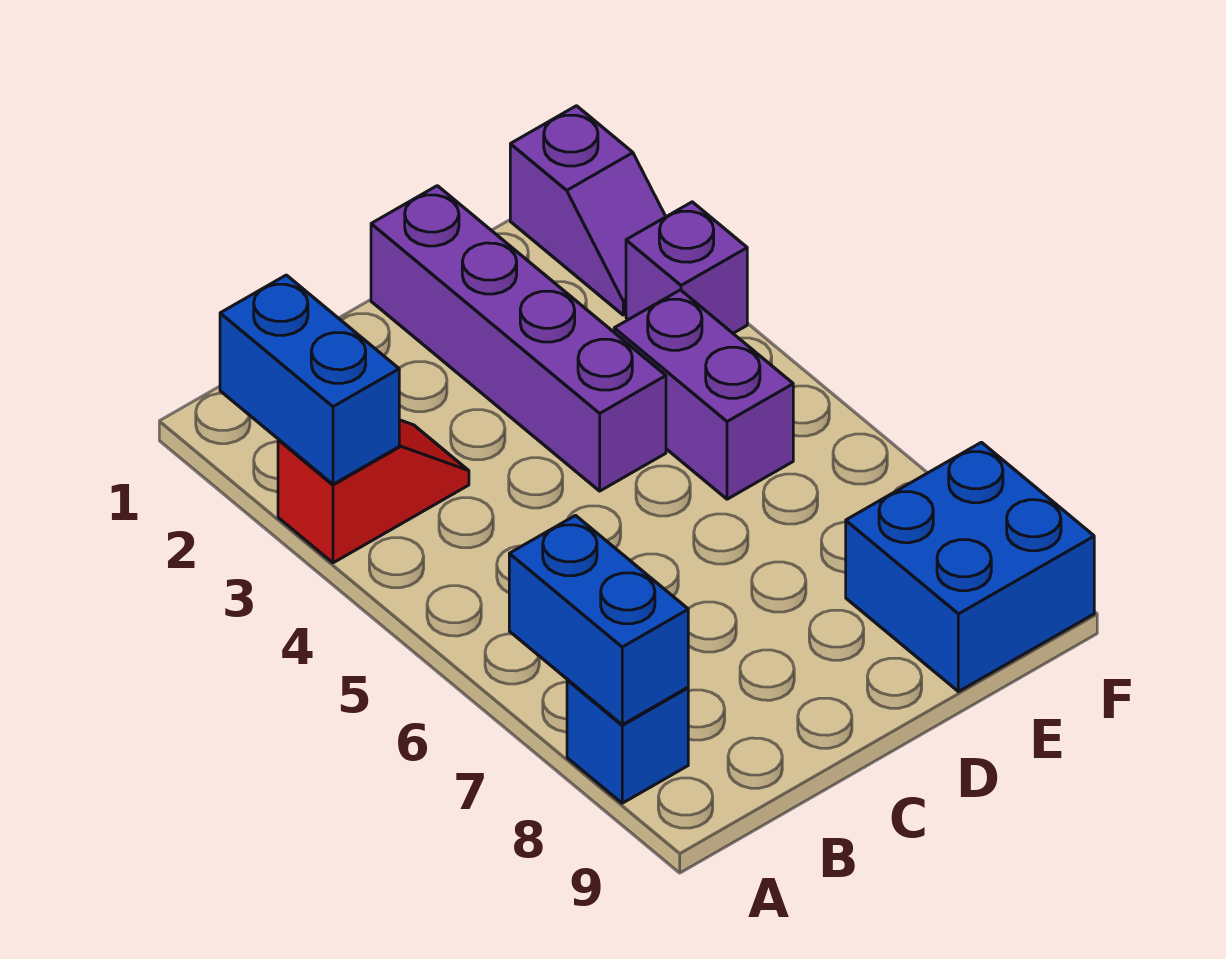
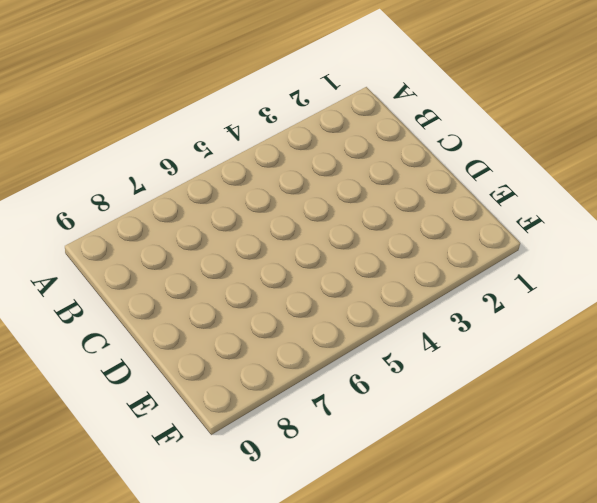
none -> red slope A3:B3 level 1 top A
none -> blue brick A8 level 1

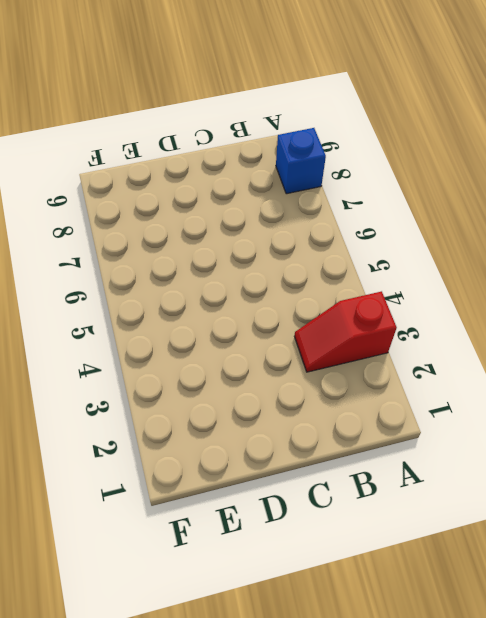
none -> purple brick D1:D4 level 1
none -> purple brick E4:E5 level 1

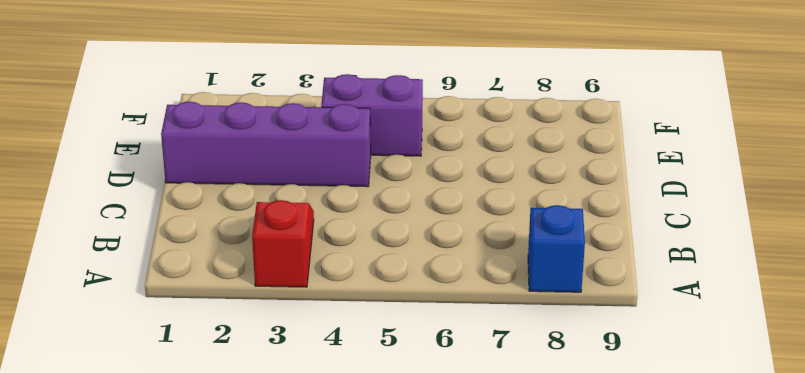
none -> blue brick E8:F9 level 1
none -> purple slope F1:F2 level 1 top 1

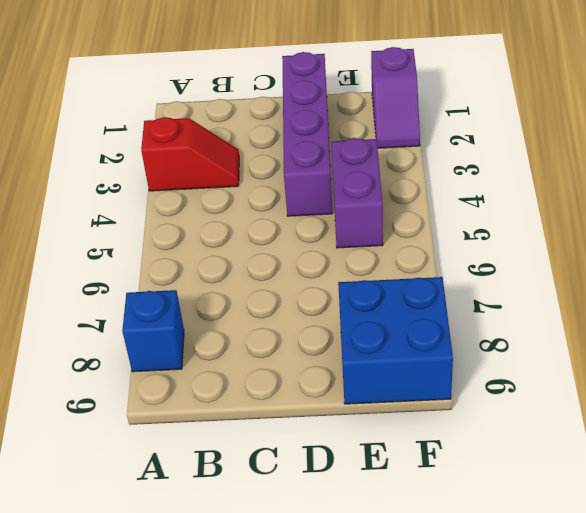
none -> purple brick F3 level 1
none -> blue brick A2:A3 level 2

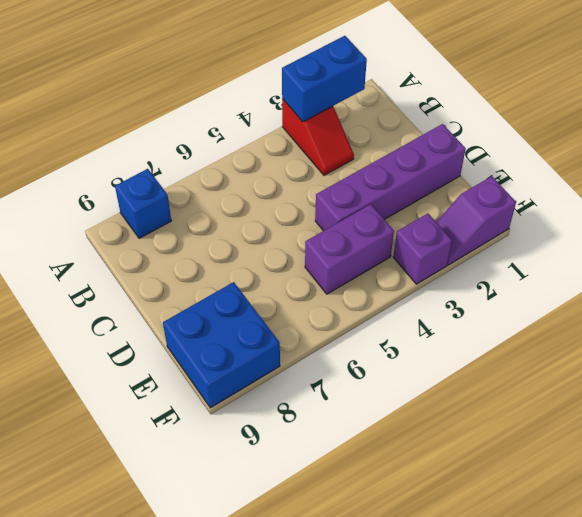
none -> blue brick A7:A8 level 2

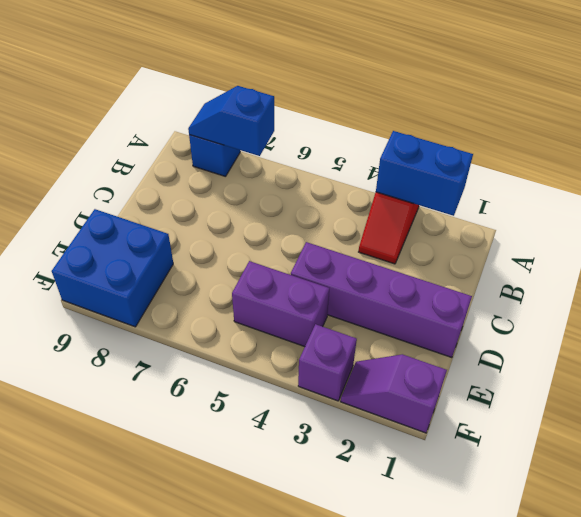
blue slope A7:A8 level 2 top 7 -> blue brick A7:A8 level 2

